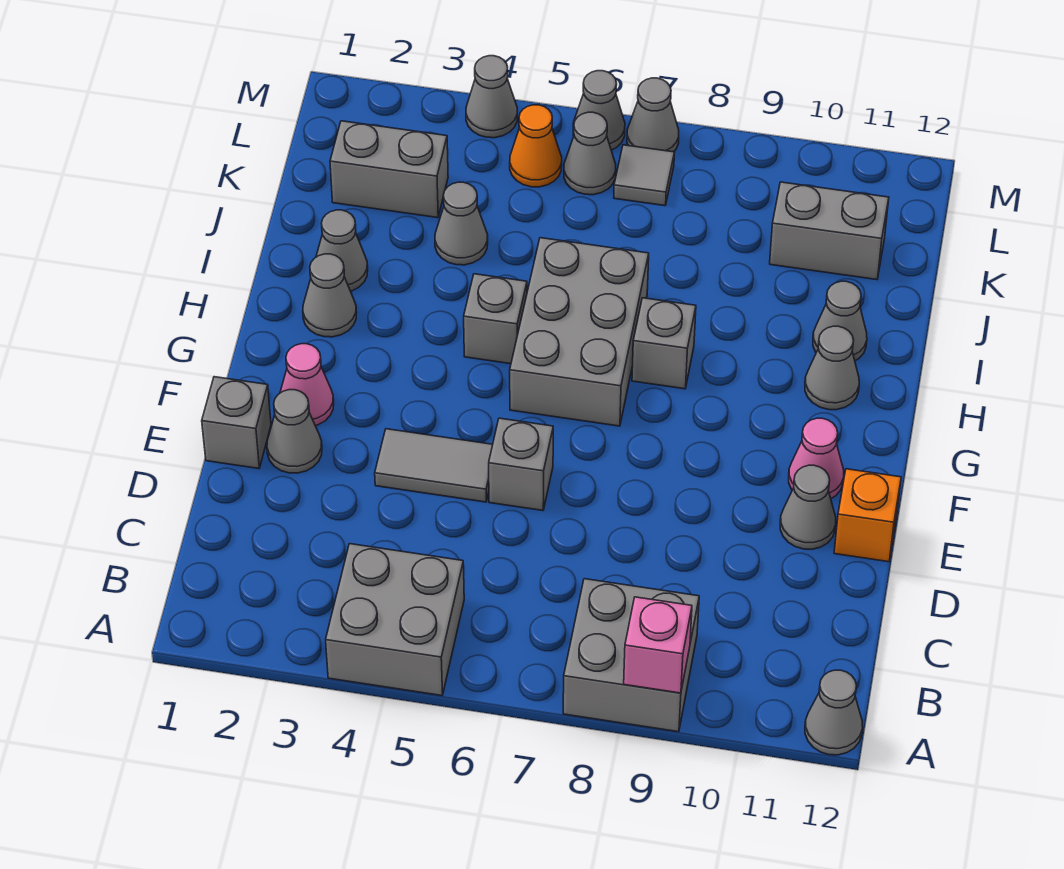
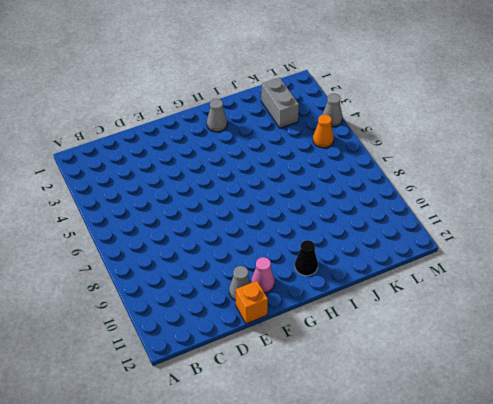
black cone H11 level 1 -> grey cone H11 level 1
none -> grey brick A4:B5 level 1
none -> grey brick A8:B9 level 1
none -> grey cone A12 level 1

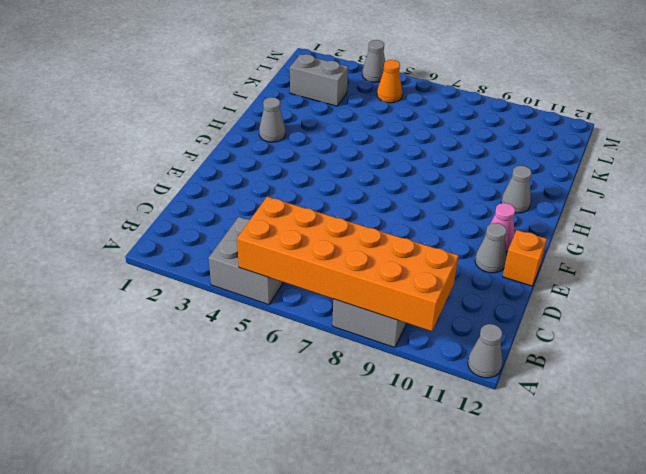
orange brick A5:B10 level 2 -> pink brick A9 level 2
none -> grey brick E1 level 1
none -> grey cone E2 level 1
none -> grey tile E4:E5 level 1

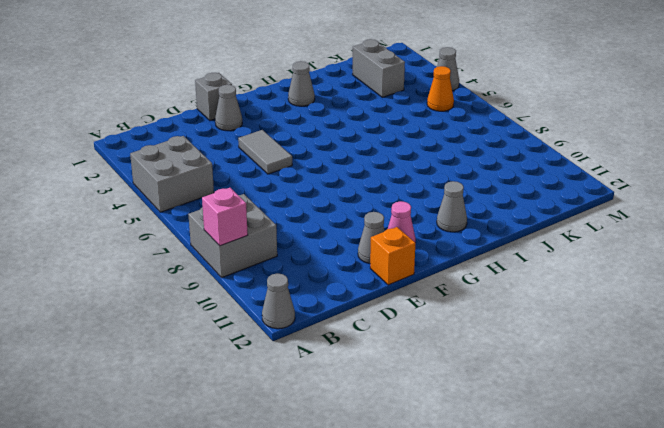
none -> grey brick E6 level 1
none -> pink cone F2 level 1
none -> grey brick G6:I7 level 1

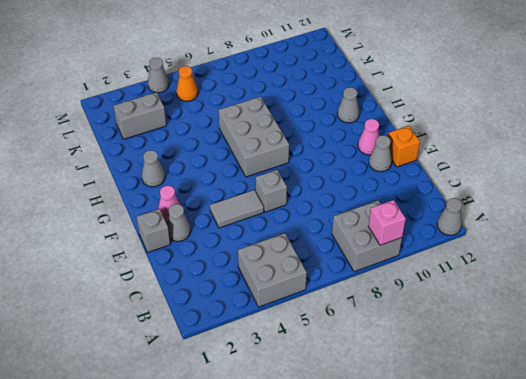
none -> grey brick H5 level 1
none -> grey brick H8 level 1
none -> grey cone I2 level 1

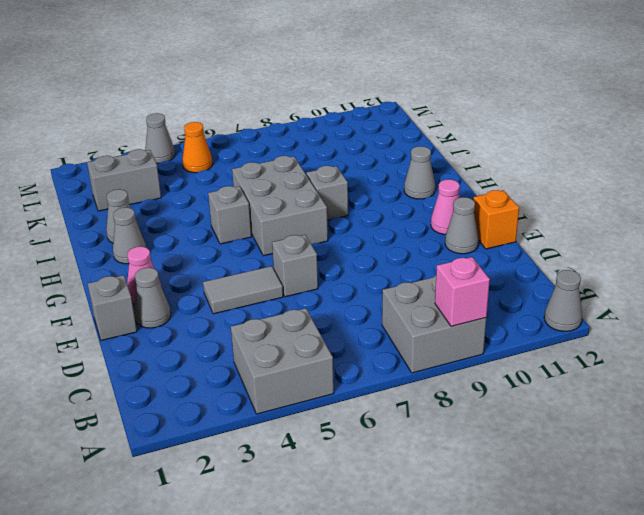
none -> grey cone I11 level 1
none -> grey cone J4 level 1
none -> grey brick K10:K11 level 1

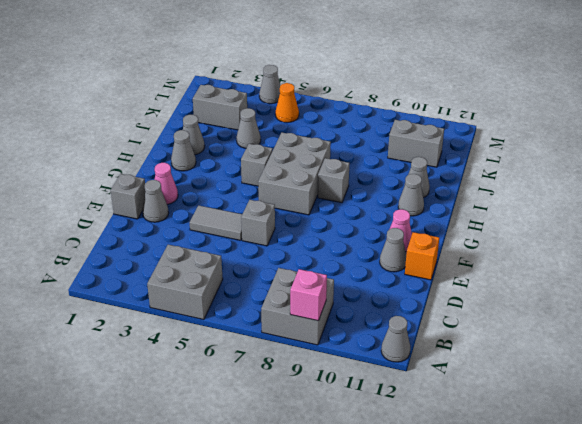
none -> grey cone L6 level 1
none -> grey tile L7 level 1
none -> grey cone M6 level 1

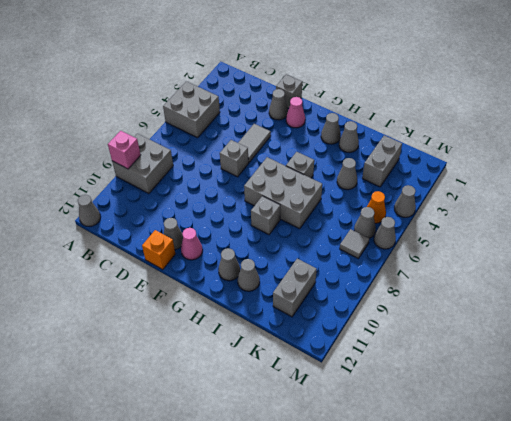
none -> grey cone M7 level 1

